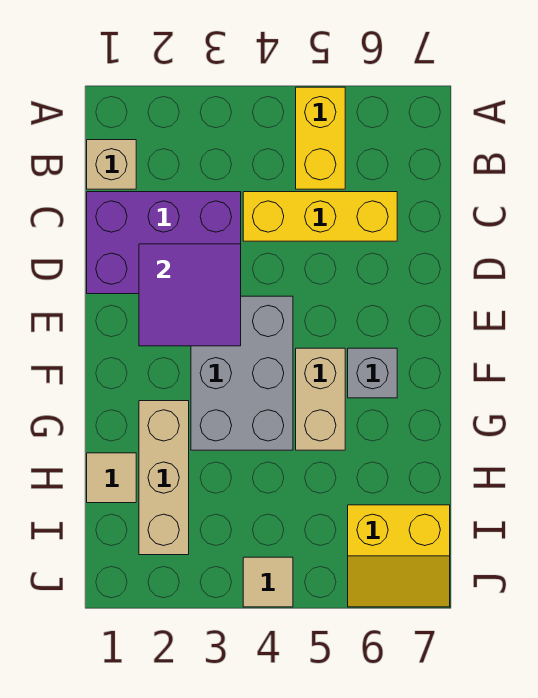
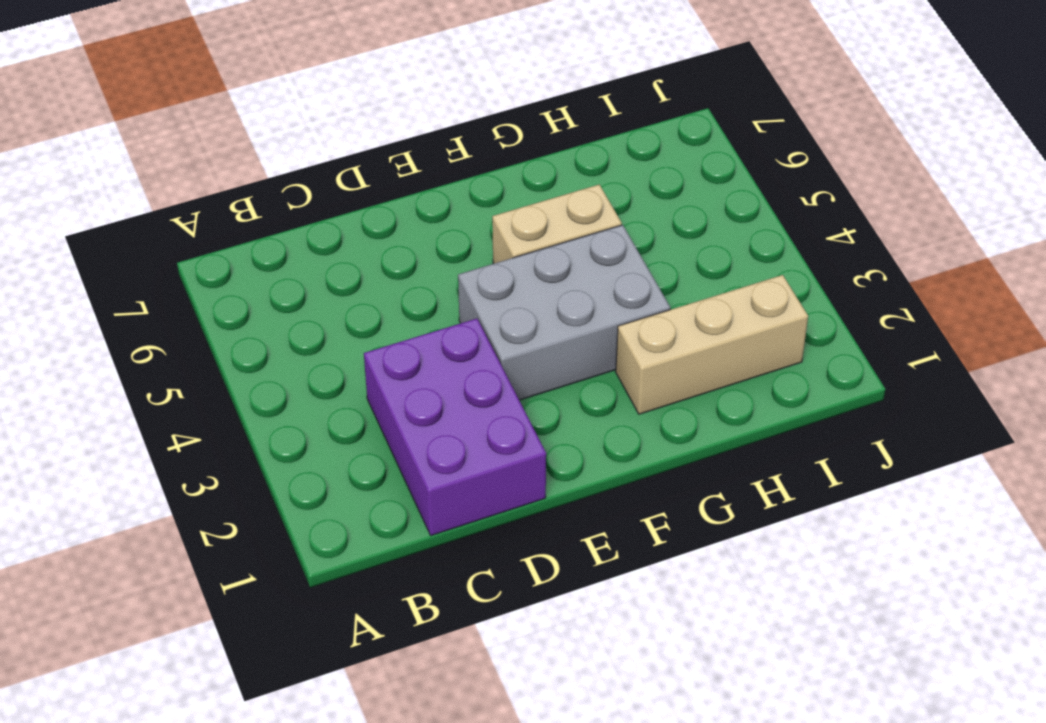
none -> yellow brick A5:B5 level 1
none -> tan brick B1 level 1
none -> yellow brick C4:C6 level 1

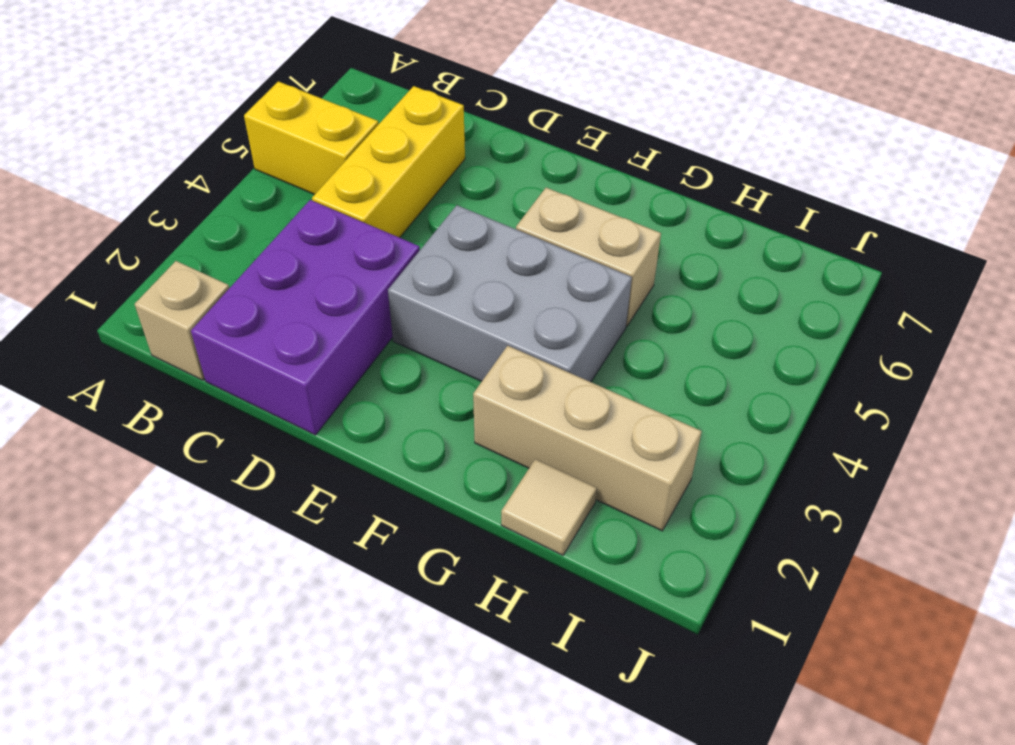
none -> grey brick F6 level 1
none -> yellow slope I6:J7 level 1 top I
none -> tan tile J4 level 1

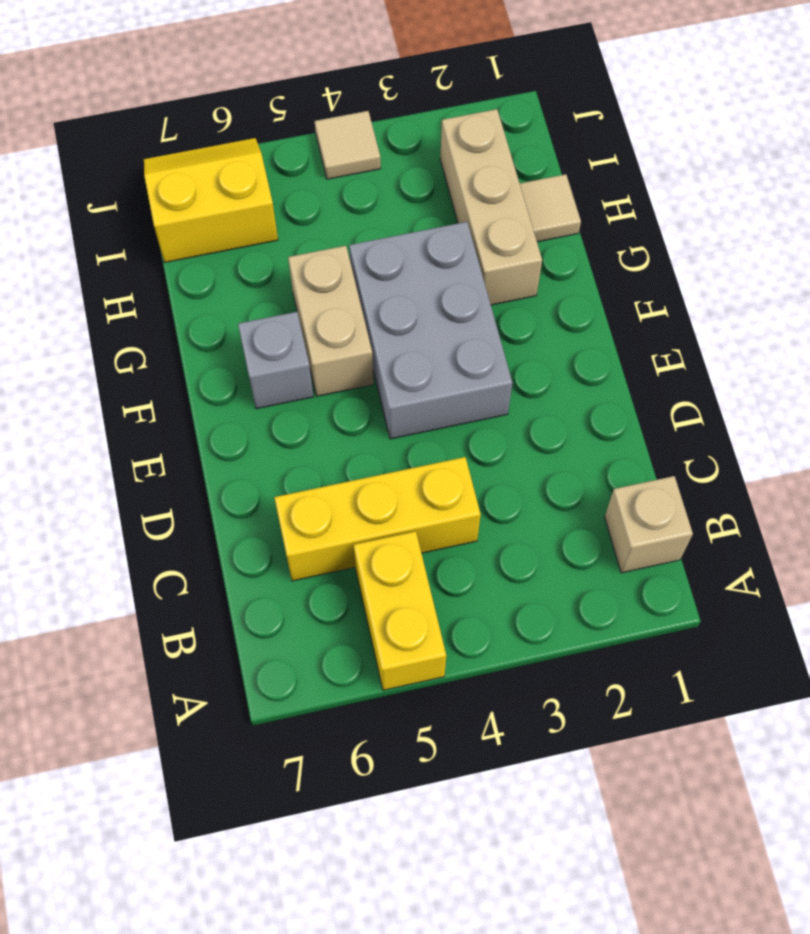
none -> purple brick C1:D3 level 1
none -> purple tile D2:E3 level 2

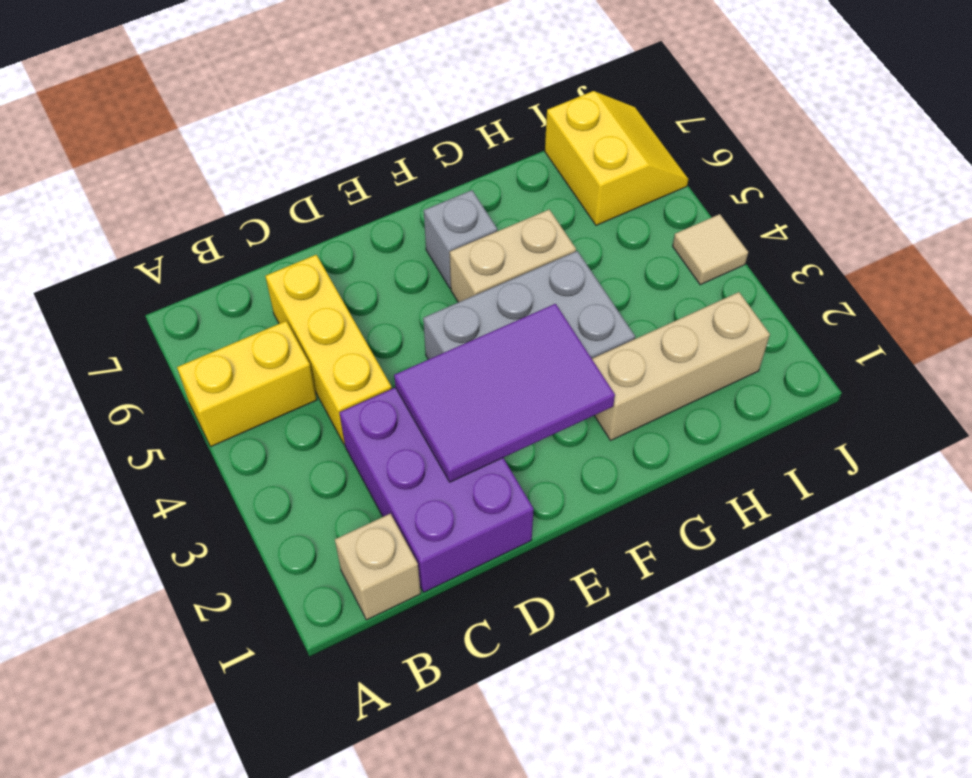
purple tile D2:F3 level 2 -> purple tile D2:E3 level 2
none -> tan tile H1 level 1

